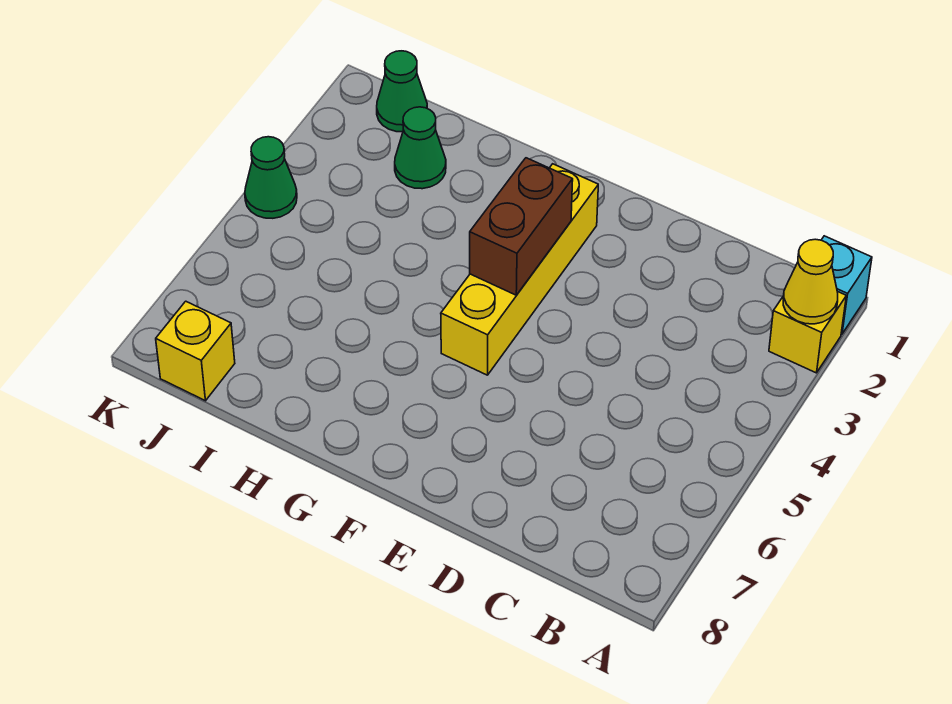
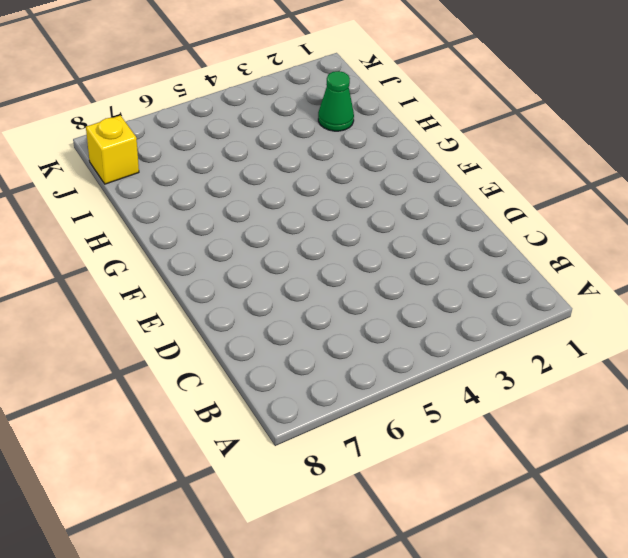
none -> cyan brick A1 level 1
none -> yellow brick A2 level 1

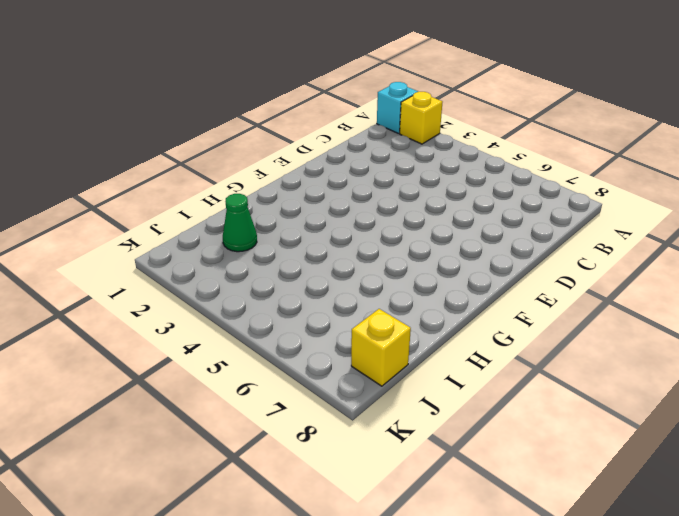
none -> yellow brick F2:F5 level 1
none -> green cone J1 level 1

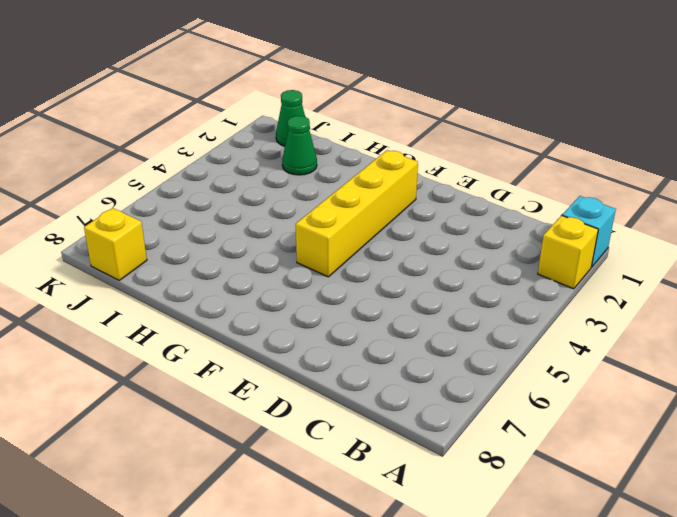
none -> green cone K4 level 1
none -> yellow cone A2 level 2

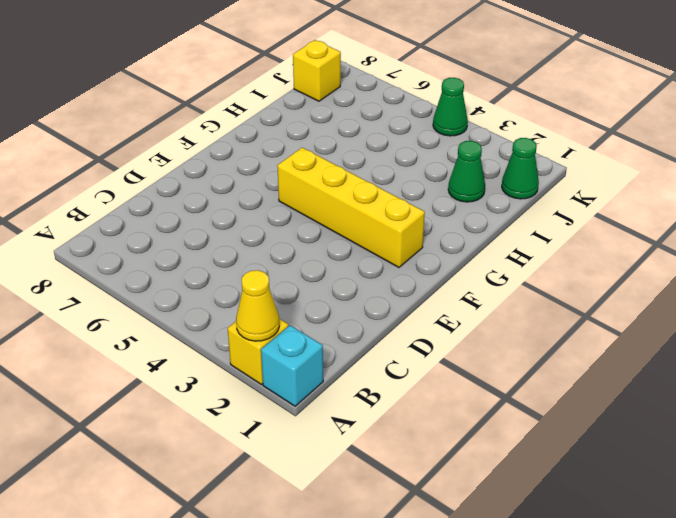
none -> brown brick F3:F4 level 2

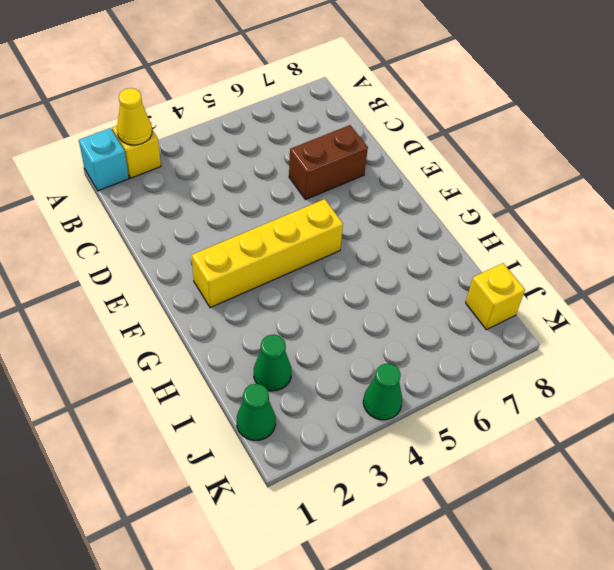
brown brick D6:D7 level 1 -> brown brick F3:F4 level 2

